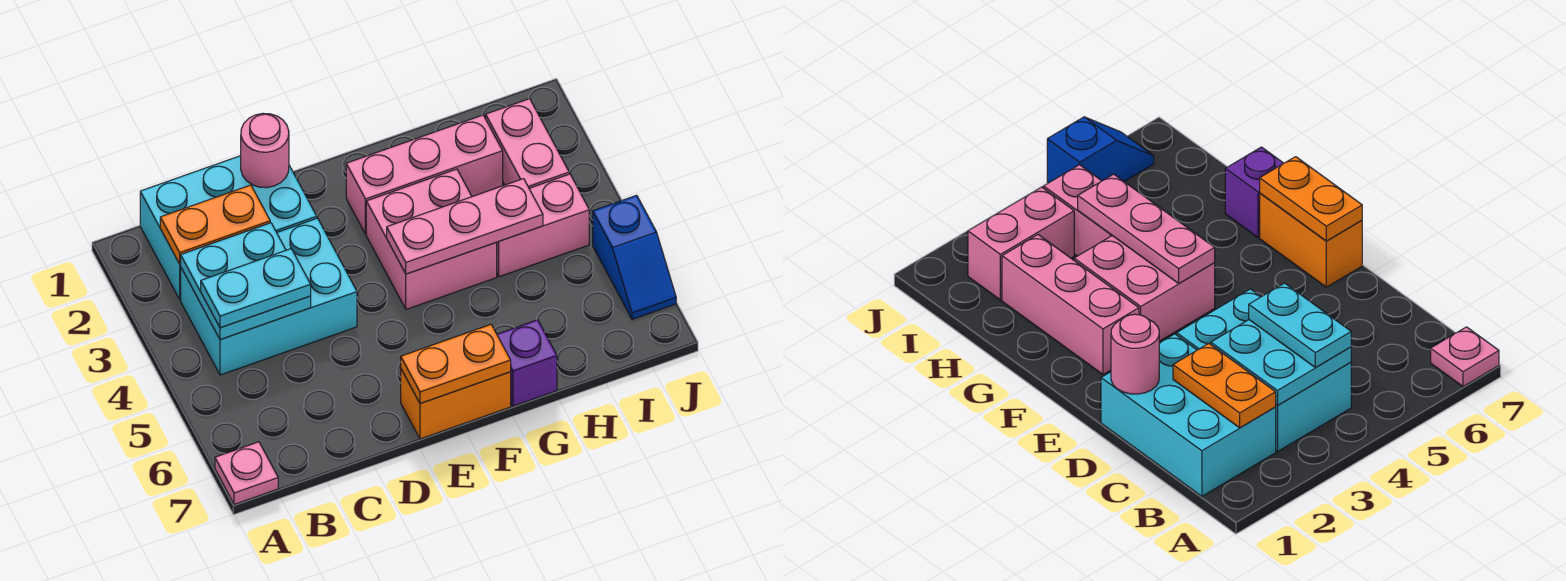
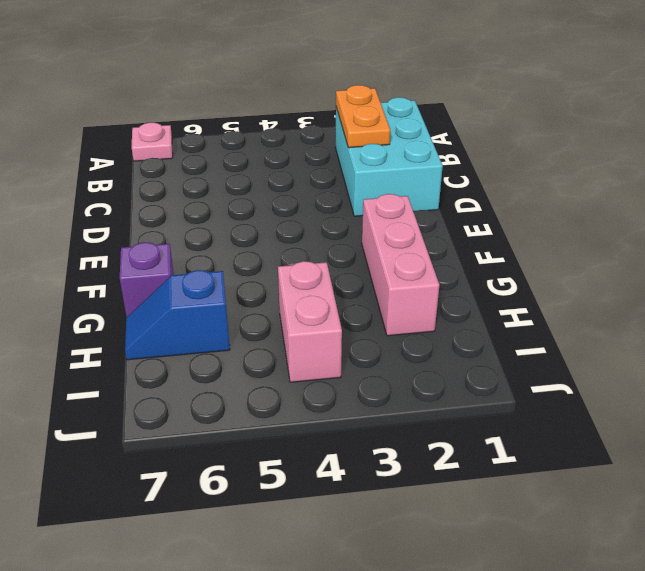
blue slope H6:H7 level 1 top 6 -> blue slope J5:J6 level 1 top 5
none -> cyan brick B3:D4 level 1
none -> orange brick E7:F7 level 1
none -> pink brick F3:G4 level 1

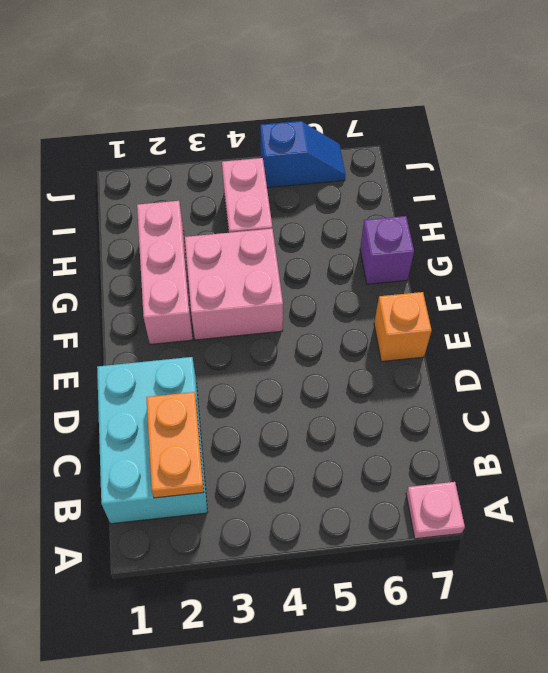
orange brick E7 level 1 -> orange brick E7:F7 level 1
none -> cyan brick B3:D4 level 1
none -> pink brick I2:I3 level 1
none -> cyan plate B3:C4 level 2

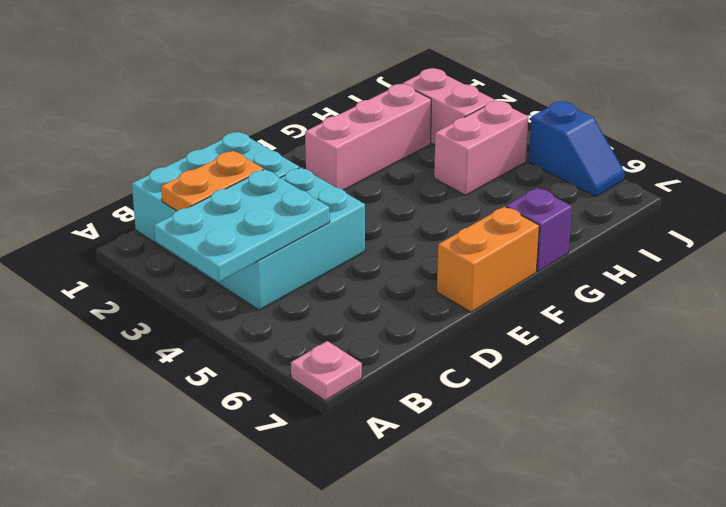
cyan plate A3:C4 level 2 -> cyan plate B3:C4 level 2
none -> pink brick F3:G4 level 1
none -> pink round brick D1 level 2
none -> orange plate E7:F7 level 2

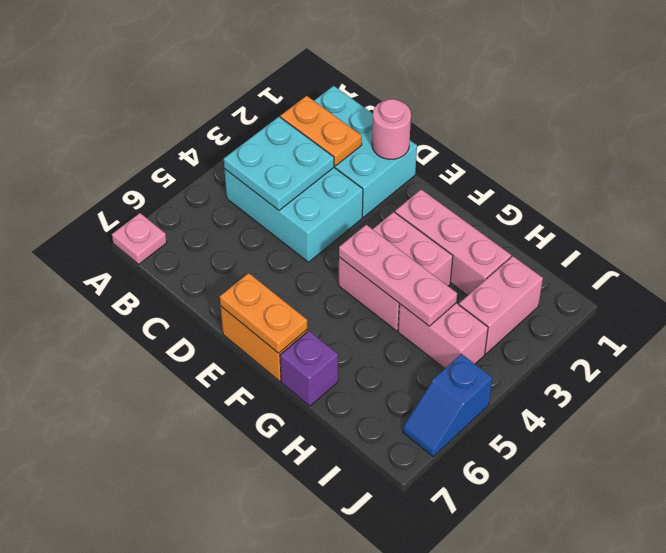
none -> cyan plate B4:C4 level 3

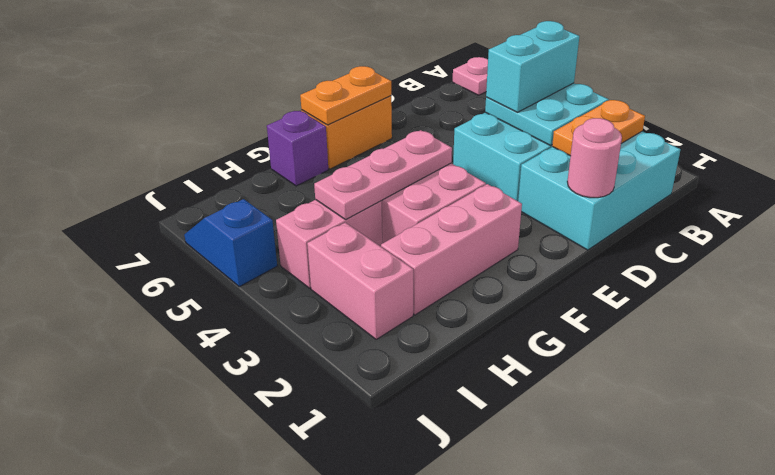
cyan brick B4:C4 level 3 -> cyan plate B4:C4 level 3

